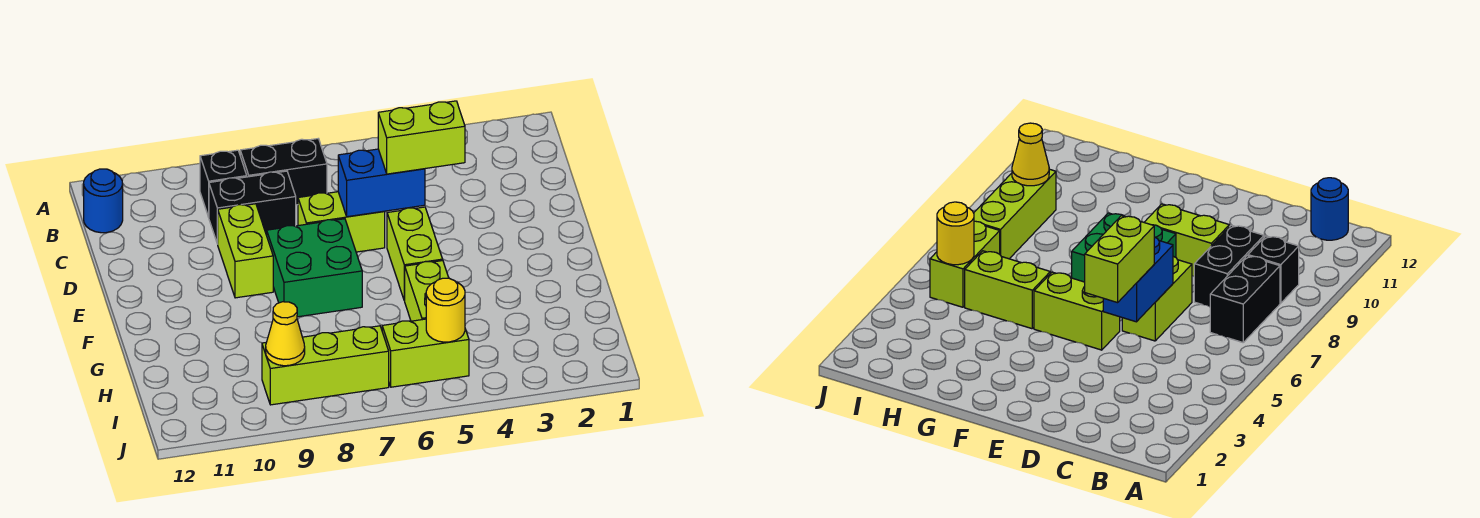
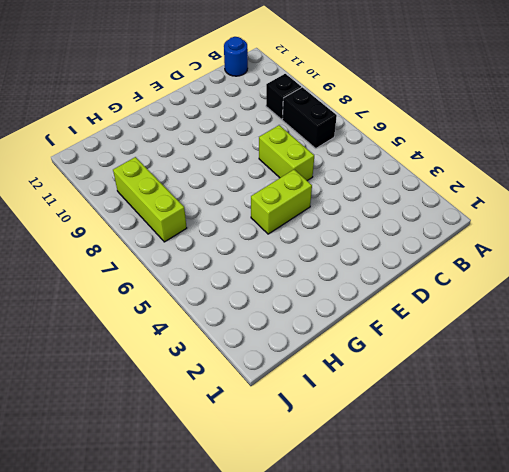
none -> black brick C8:C9 level 1
none -> lime brick D9:E9 level 1
none -> green brick E7:F8 level 1

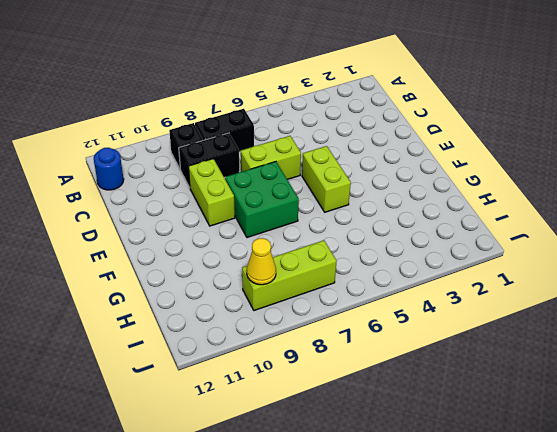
none -> lime brick G5:H5 level 1
none -> lime brick I5:I6 level 1
none -> blue brick D5:D6 level 2

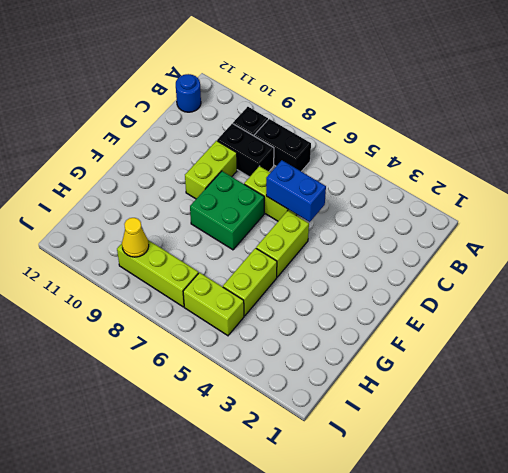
none -> yellow round brick I5 level 2
none -> lime brick D4:D5 level 3

